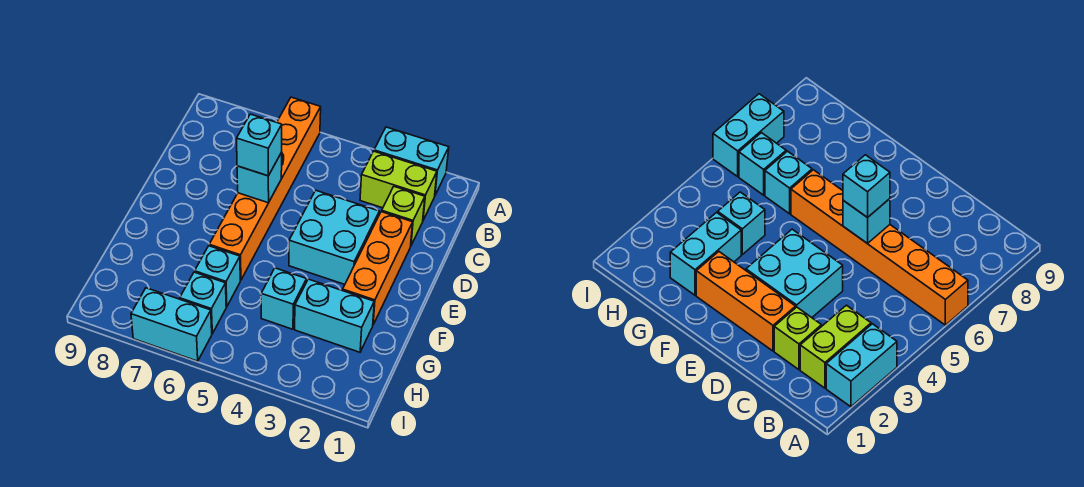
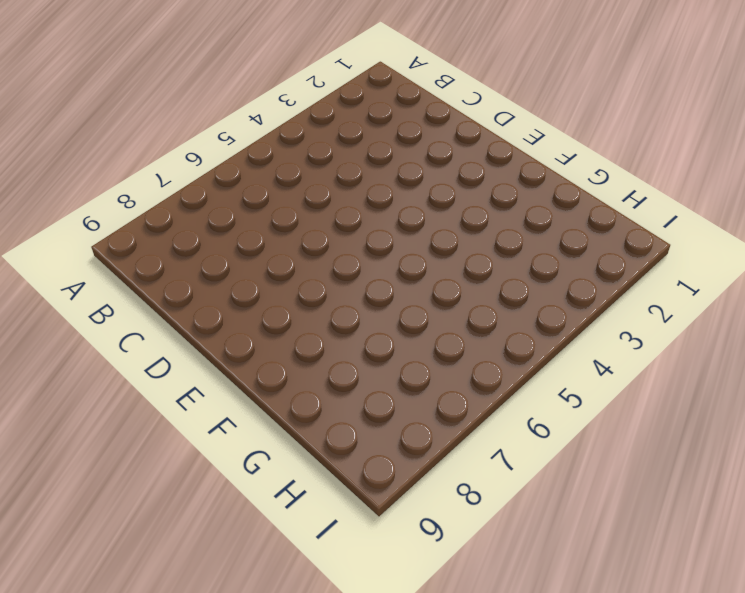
none -> cyan brick A2:A3 level 1
none -> orange brick A6:F6 level 1
none -> lime brick B2:B3 level 1

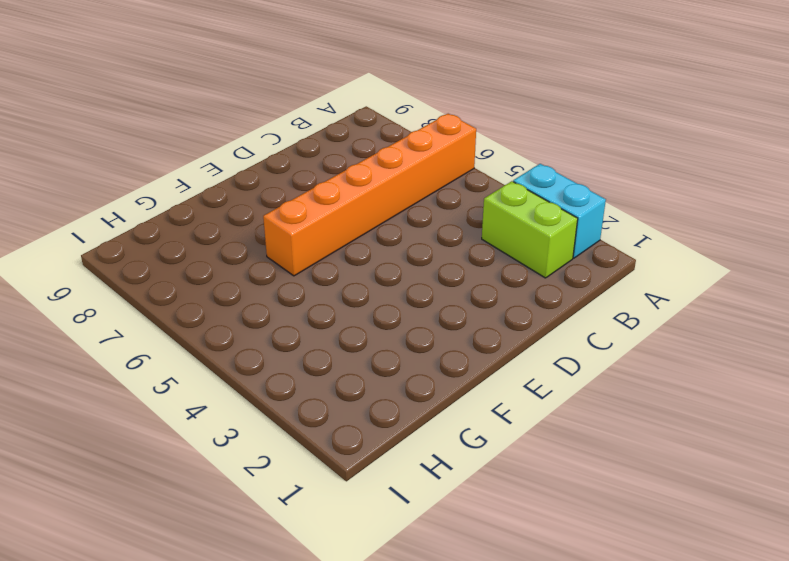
none -> lime brick C2 level 1
none -> orange brick D2:F2 level 1
none -> cyan brick D3:E4 level 1

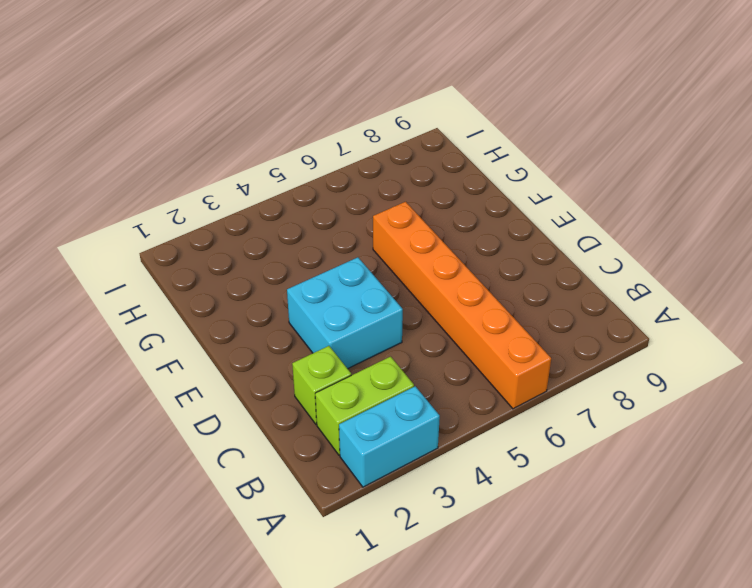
none -> orange brick D2:F2 level 1
none -> cyan brick G2:G3 level 1
none -> cyan brick G4 level 1

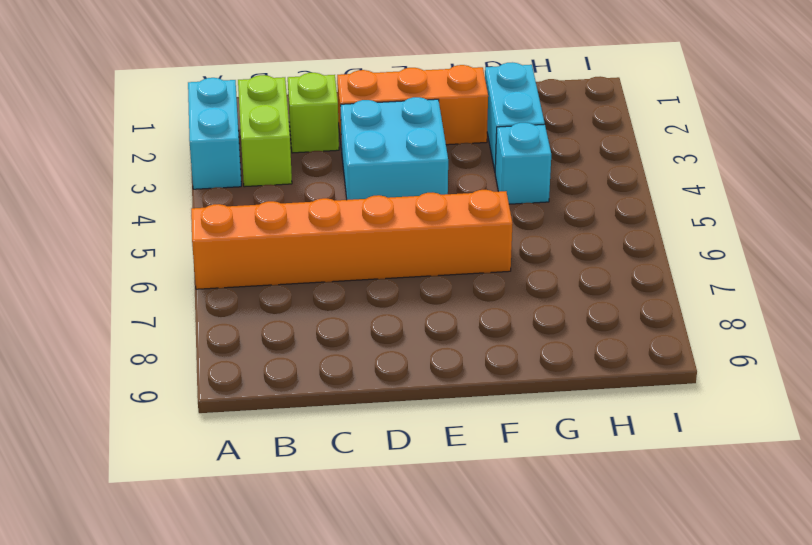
none -> cyan brick G6 level 1
none -> cyan brick H6 level 1
none -> cyan brick I6:I7 level 1

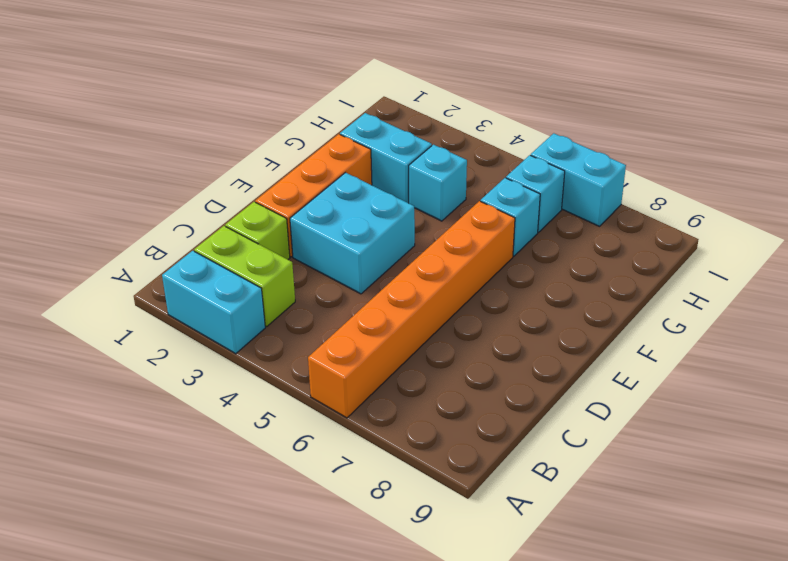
none -> cyan brick D6 level 2
none -> cyan brick D6 level 3

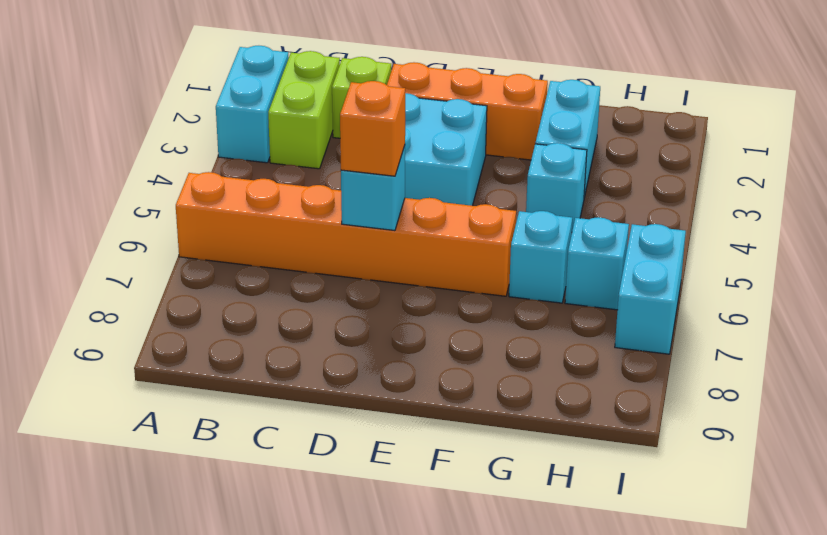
orange brick D6 level 3 -> cyan brick D6 level 3

